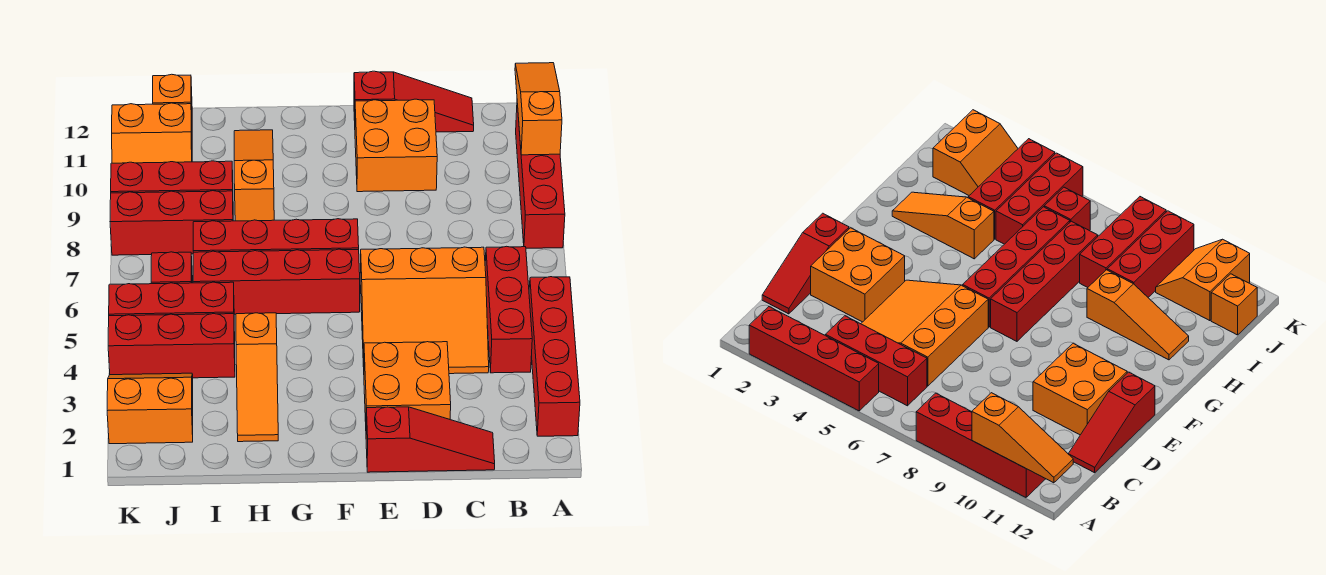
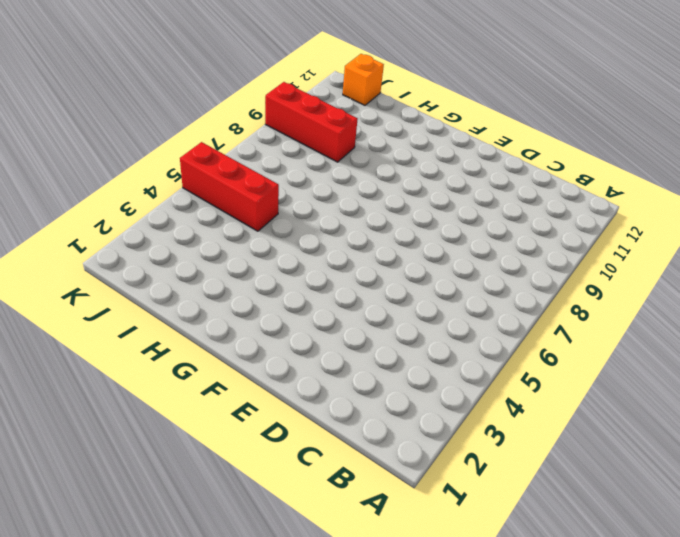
none -> red brick A2:A5 level 1
none -> red brick A8:A11 level 1
none -> red brick B4:B6 level 1

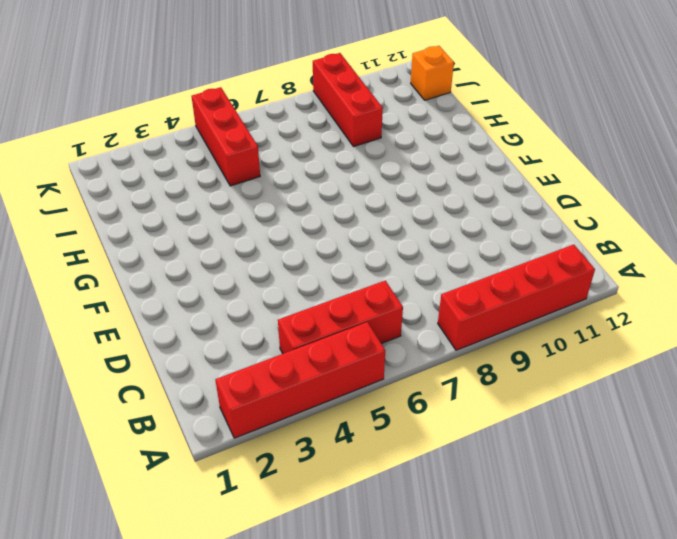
none -> red slope C1:E1 level 1 top E
none -> orange slope C4:E6 level 1 top 6
none -> red slope C12:E12 level 1 top E

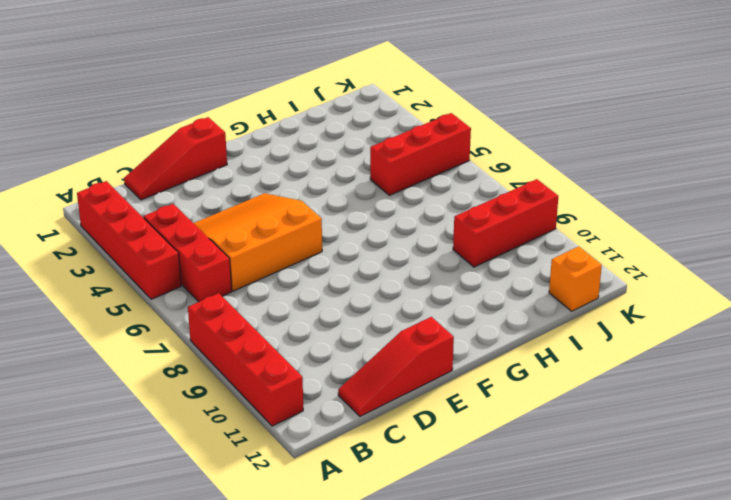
none -> orange brick D2:E3 level 1
none -> orange brick D10:E11 level 1
none -> red brick F6:I6 level 1

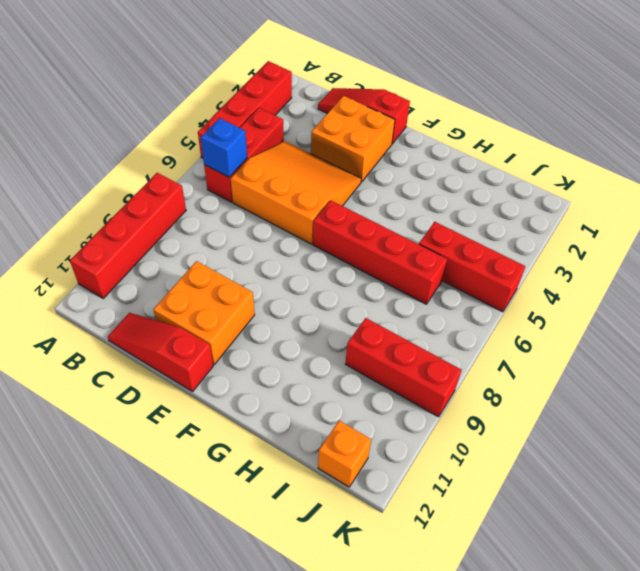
blue brick B6 level 2 -> none
none -> red brick F7:I7 level 1
none -> orange slope H2:H4 level 1 top 4
none -> orange slope H9:H11 level 1 top 9

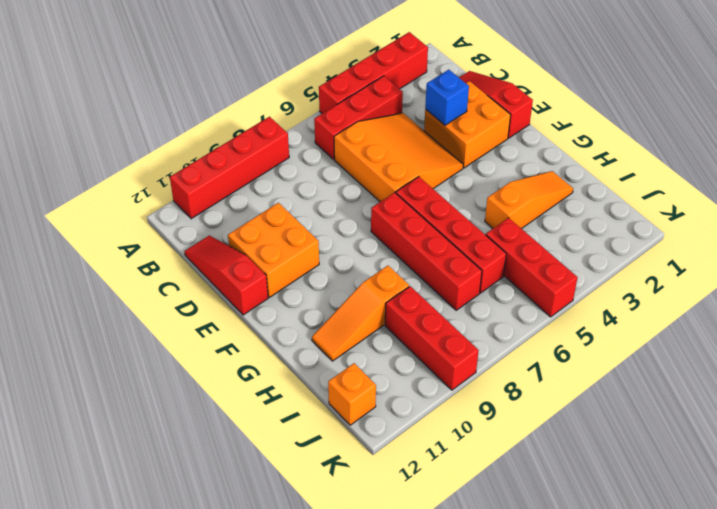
blue brick D3 level 2 -> none
none -> red brick I4:K4 level 1
none -> red brick I8:K8 level 1
none -> orange slope J2:K3 level 1 top 2

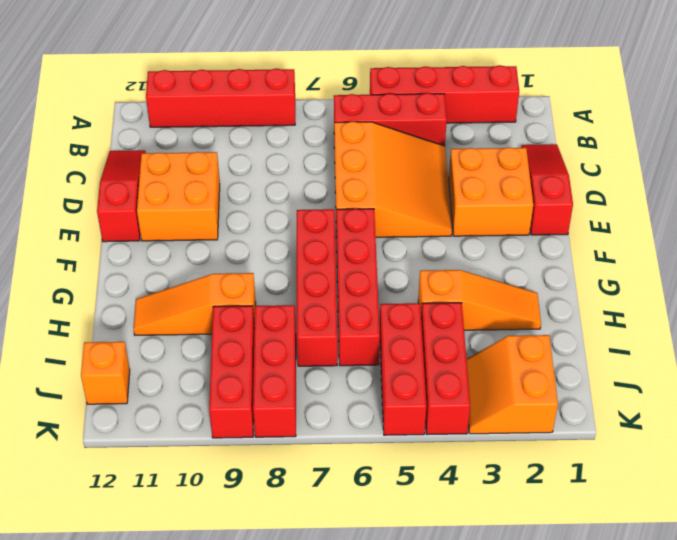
none -> red brick J6 level 1
none -> orange slope J10:K11 level 1 top 11
none -> orange slope A10:A12 level 2 top 10

